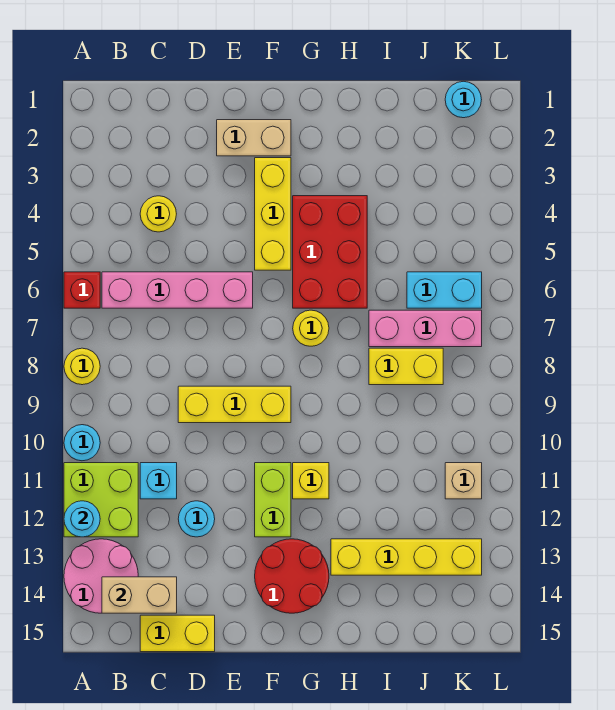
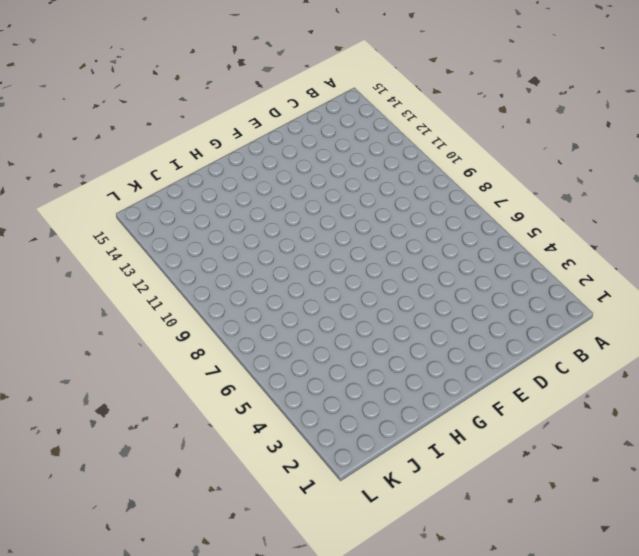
none -> red brick A6 level 1
none -> yellow round brick A8 level 1
none -> cyan round brick A10 level 1

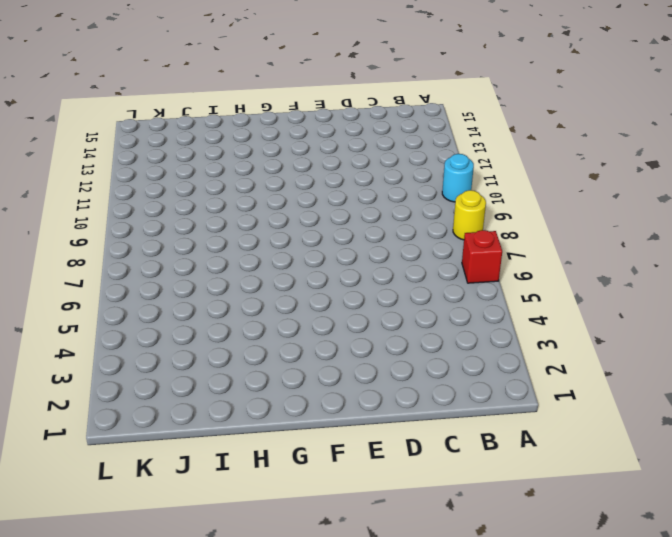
none -> lime brick A11:B12 level 1
none -> pink round brick A13:B14 level 1
none -> pink brick B6:E6 level 1

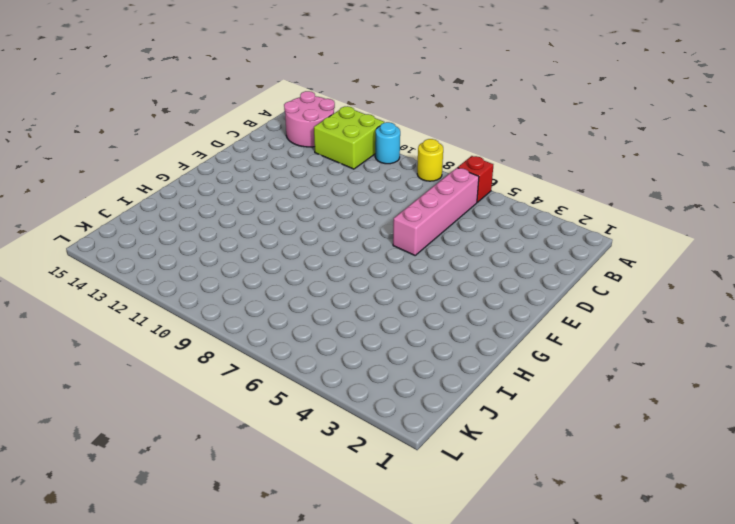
none -> yellow round brick C4 level 1
none -> cyan brick C11 level 1
none -> yellow brick C15:D15 level 1

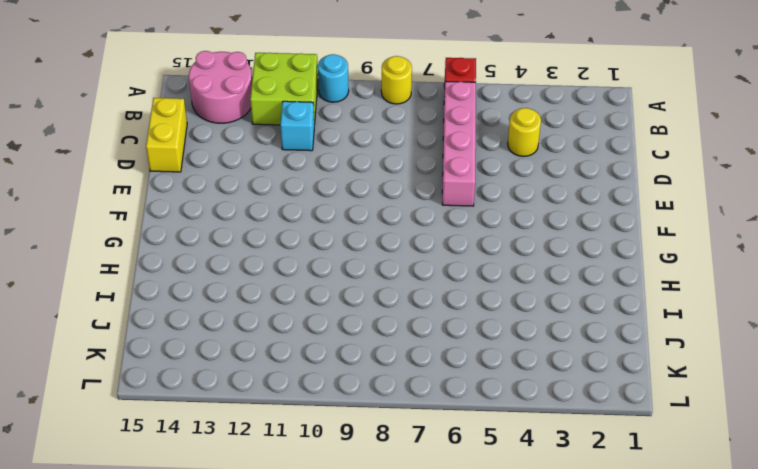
none -> yellow brick D9:F9 level 1
none -> cyan round brick D12 level 1
none -> tan brick E2:F2 level 1

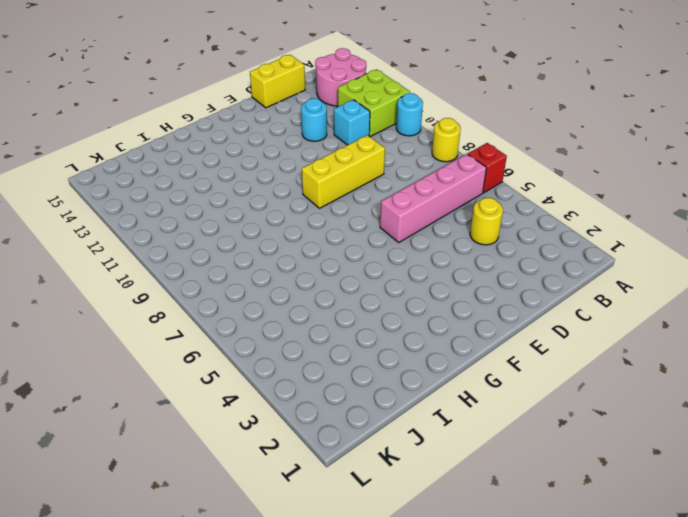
none -> tan brick E2:F2 level 1
none -> yellow brick F3:F5 level 1
none -> lime brick F11:F12 level 1

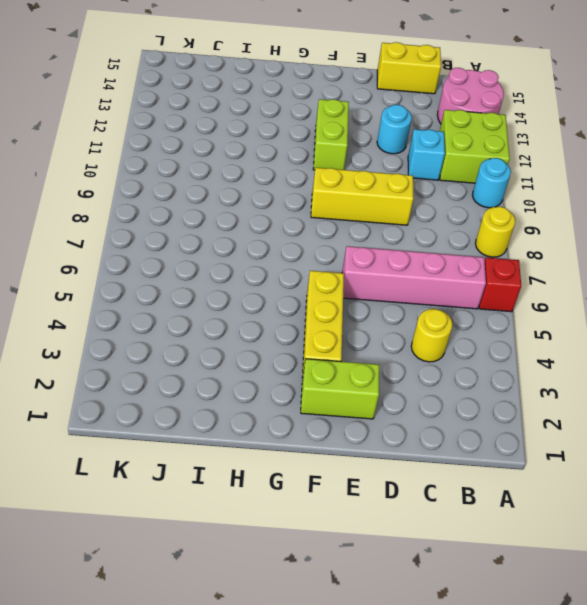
lime brick E2:F2 level 1 -> tan brick E2:F2 level 1
none -> red round brick F13:G14 level 1
none -> red brick G4:H6 level 1
none -> yellow round brick G7 level 1

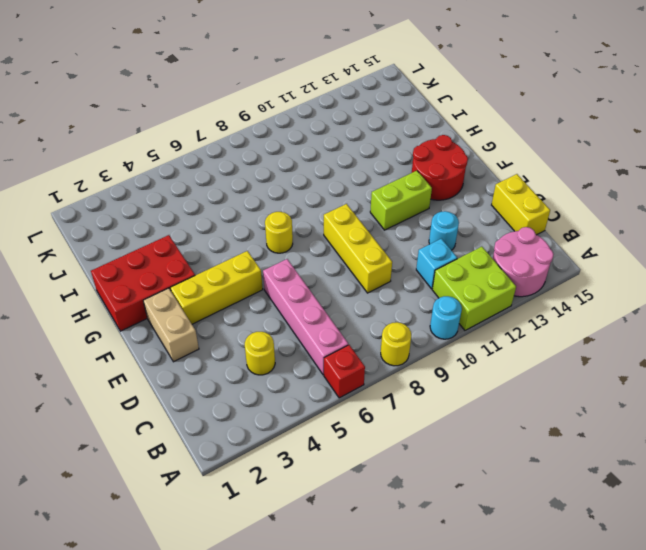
red brick G1:H3 level 1 -> red brick G4:H6 level 1
none -> yellow brick G11 level 1
none -> yellow brick H13:K13 level 1
none -> pink brick I7:K7 level 1

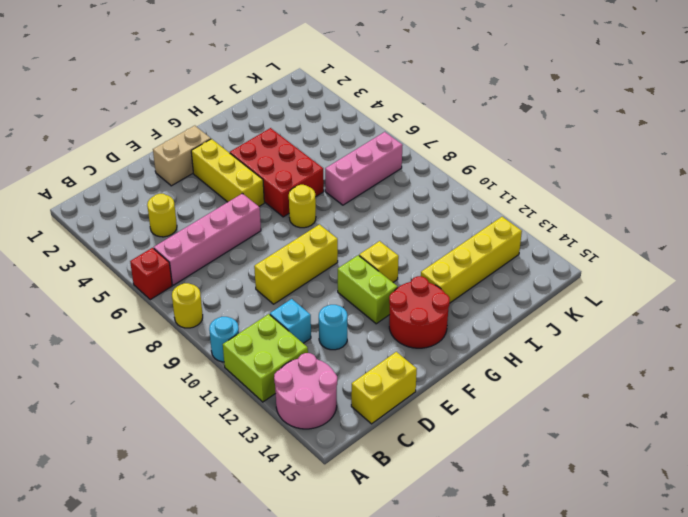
none -> yellow brick I8:J8 level 1
none -> cyan brick J6:K6 level 1
none -> cyan round brick K1 level 1

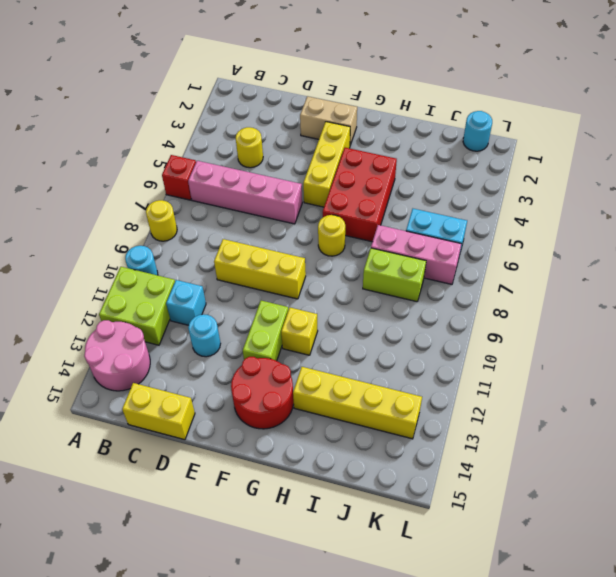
lime brick I8:J8 level 1 -> yellow brick I8:J8 level 1
none -> tan brick K11 level 1
none -> cyan round brick A12 level 2
none -> tan brick B14:C14 level 2

